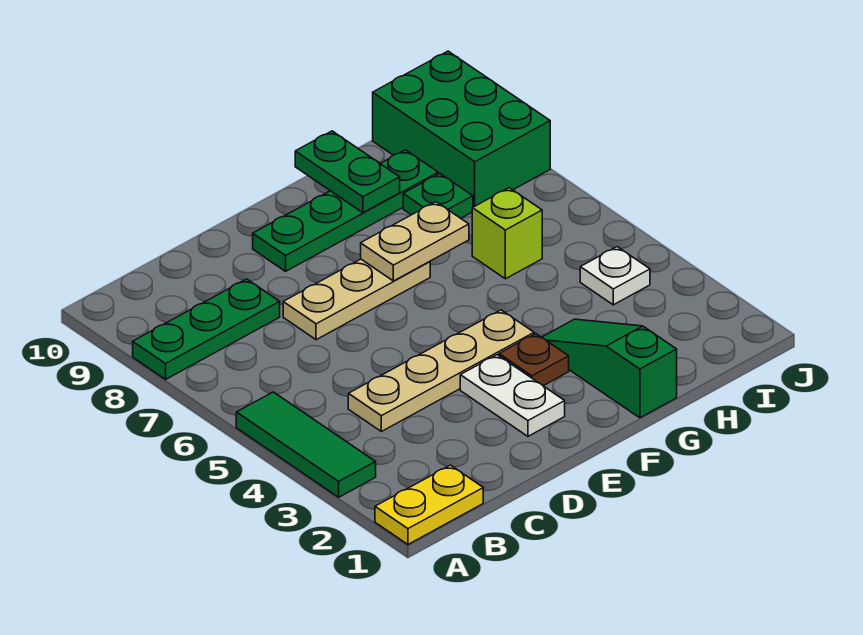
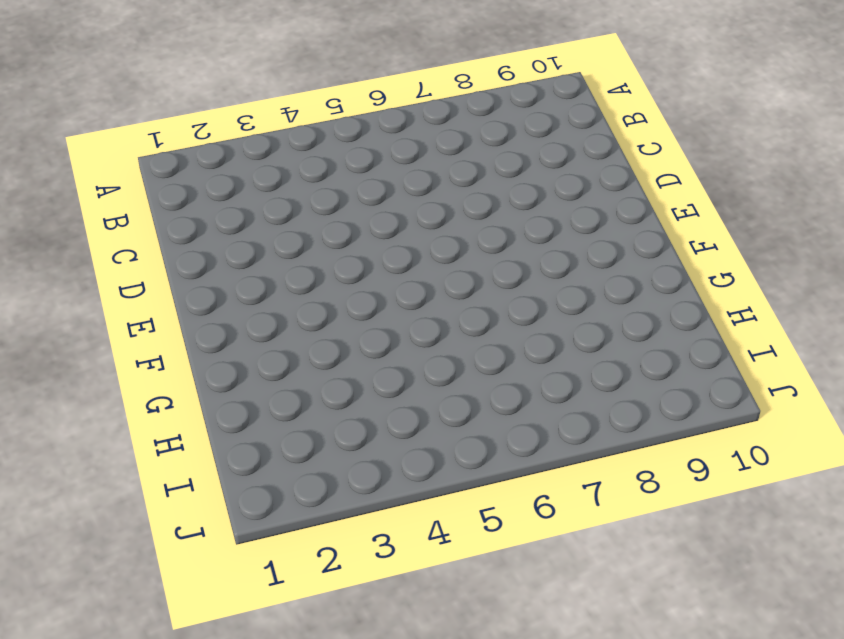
none -> yellow plate A1:B1 level 1
none -> green tile A3:A5 level 1
none -> green plate A8:C8 level 1

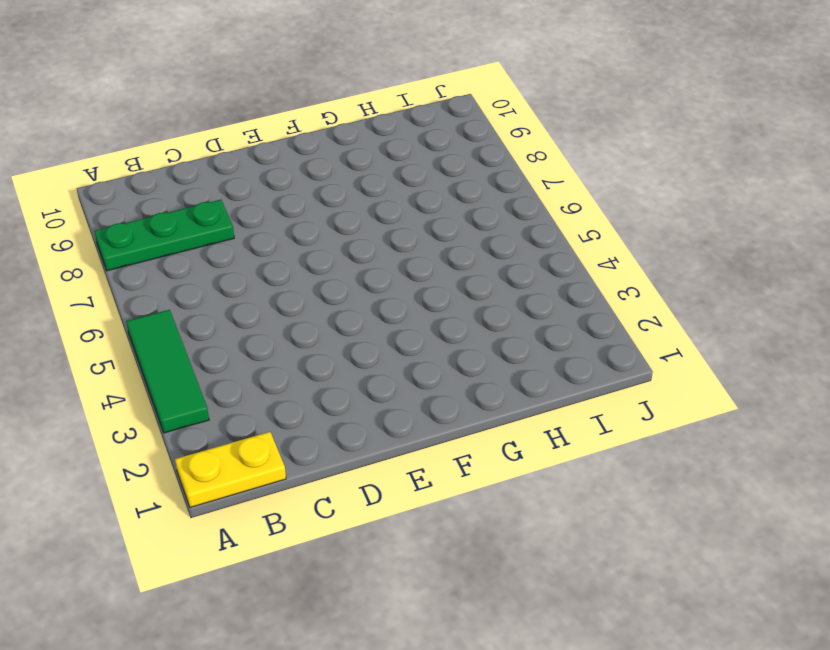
none -> tan plate C4:F4 level 1
none -> tan plate D7:F7 level 1
none -> white plate E2:E3 level 1

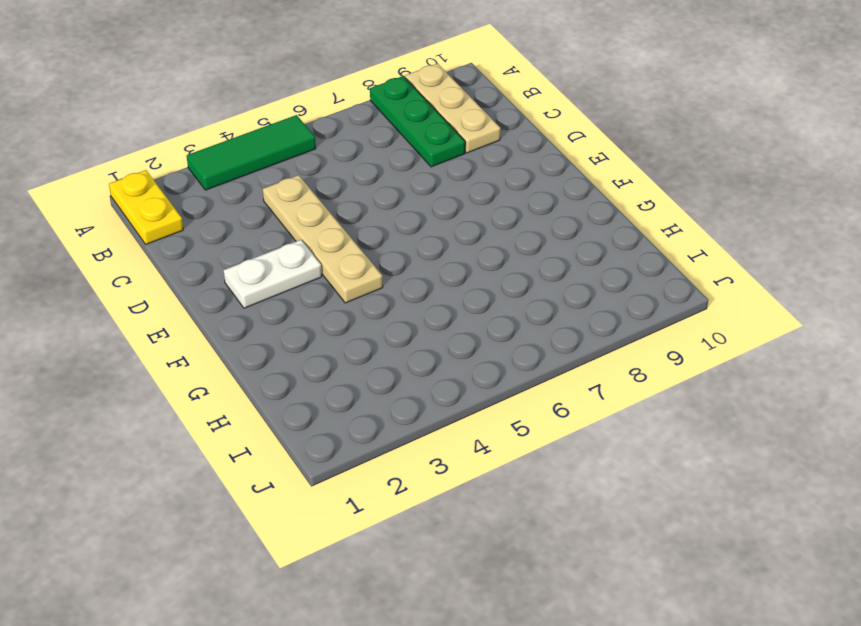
tan plate A9:C9 level 1 -> tan plate D7:F7 level 1
none -> green plate E9:H9 level 1
none -> brown plate F3 level 1
none -> green slope G1:G3 level 1 top 1

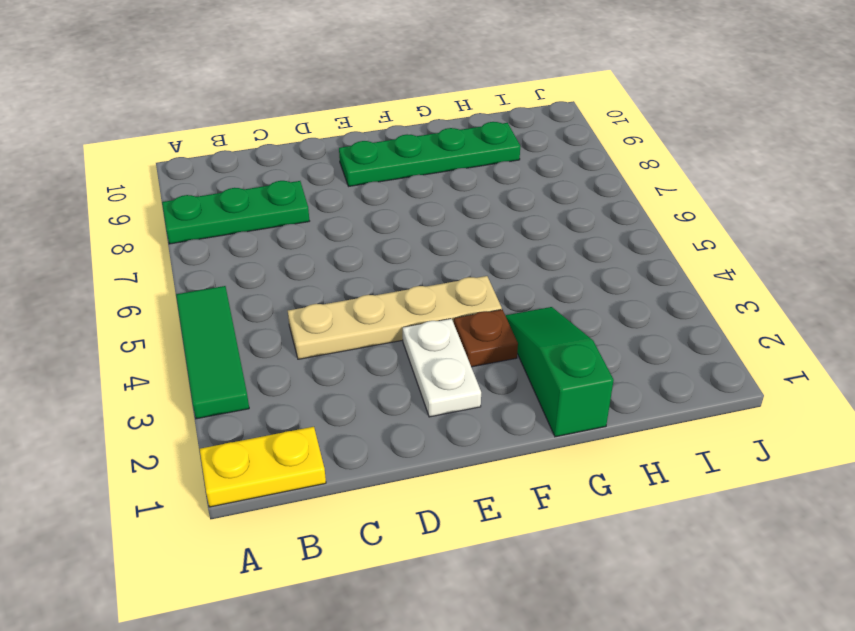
none -> tan plate D7:F7 level 1
none -> lime brick H6 level 1
none -> green plate H8 level 1

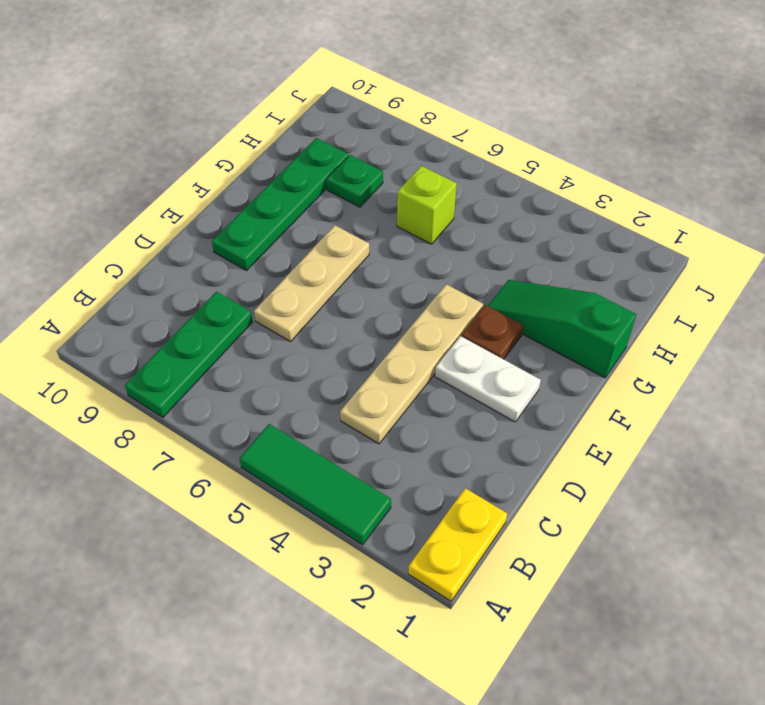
none -> white plate I4 level 1
none -> green brick I8:J10 level 1
none -> tan plate F7:G7 level 2

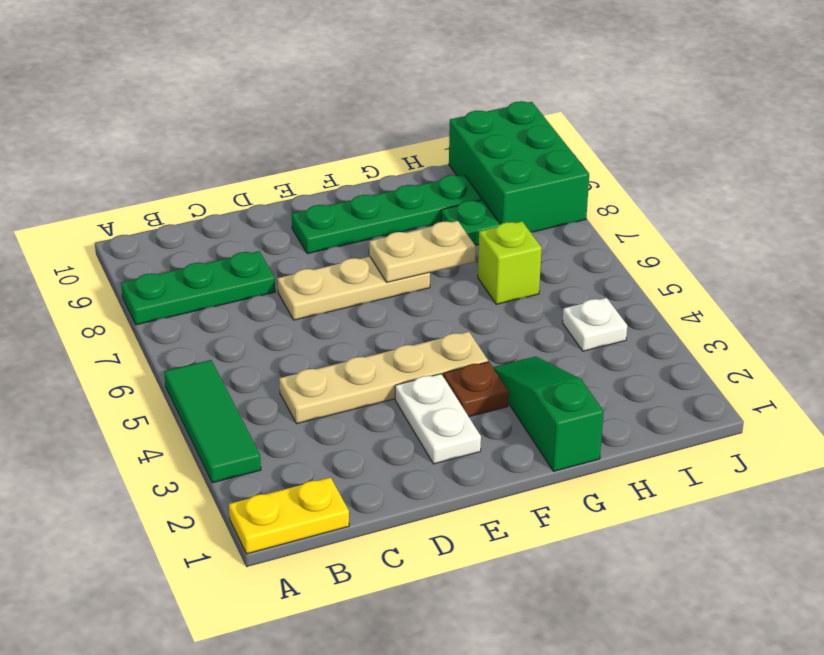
none -> green plate G9:G10 level 2

